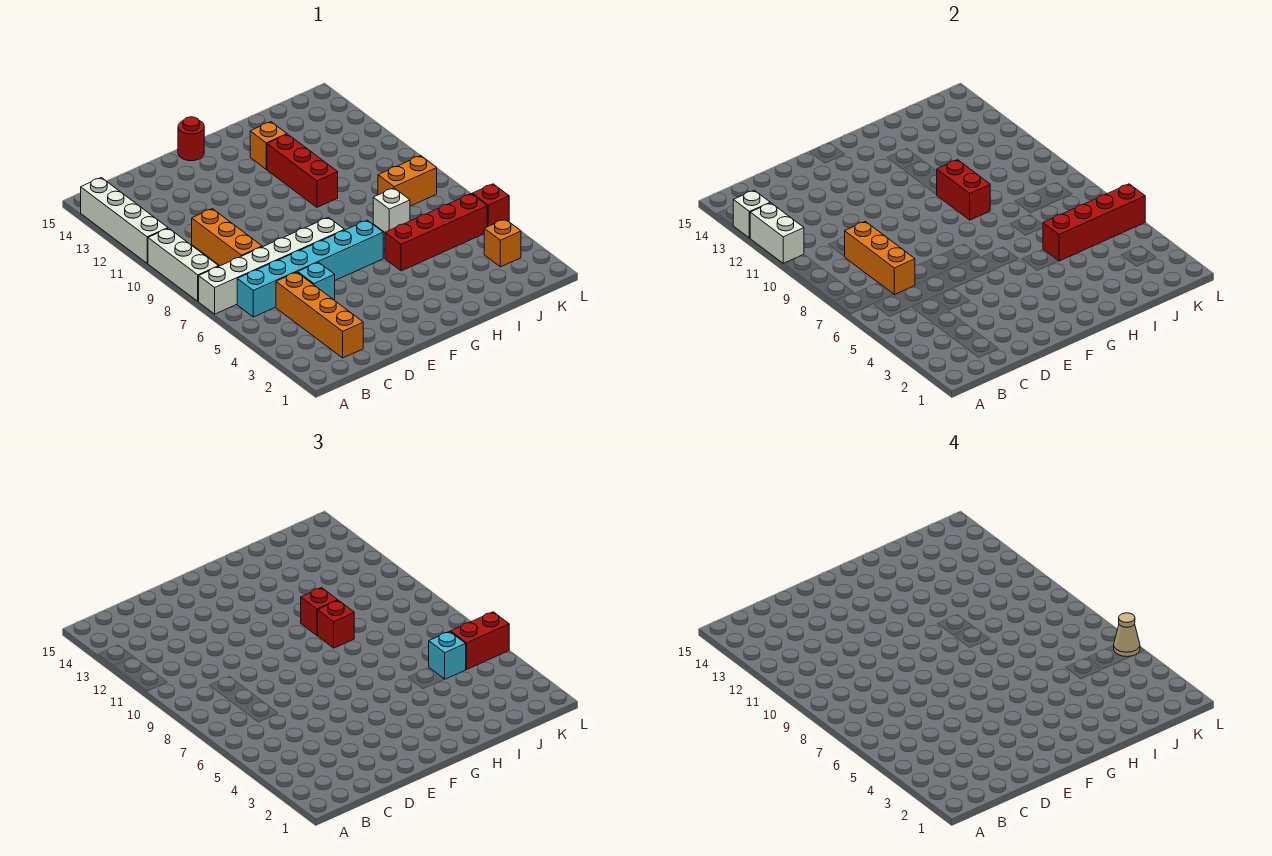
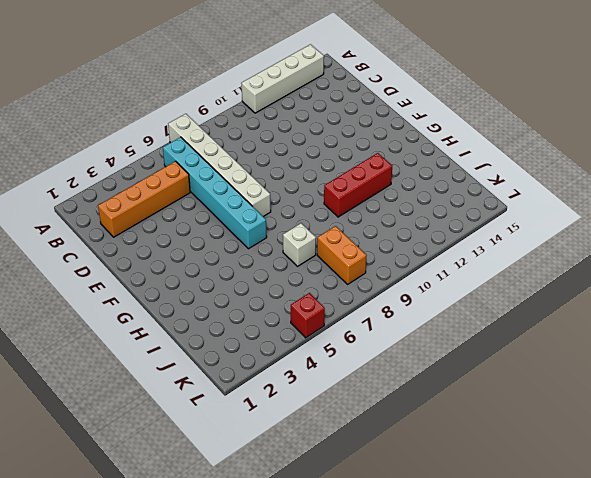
none -> white brick A8:A10 level 1
none -> orange brick C8:C10 level 1
none -> cyan brick D5 level 1

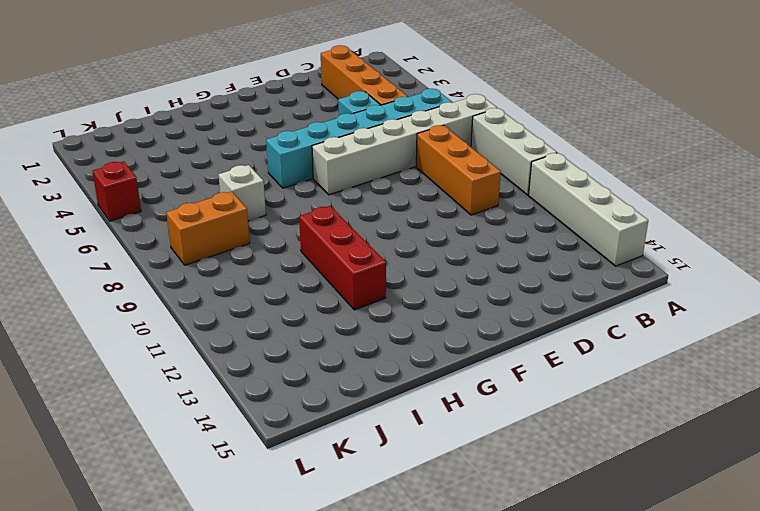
none -> red round brick F15 level 1
none -> red brick H5:K5 level 1
none -> orange brick H13 level 1

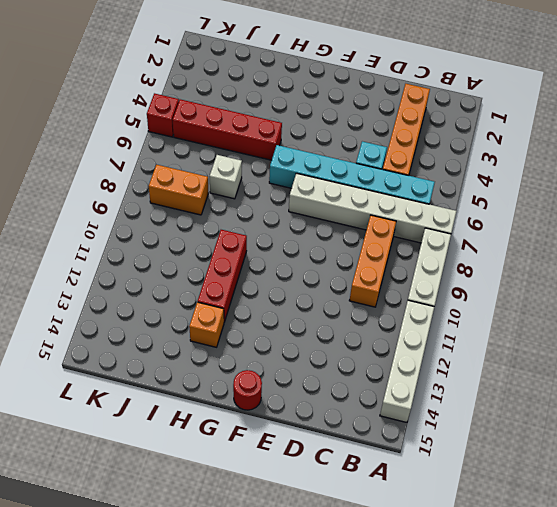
none -> orange brick K3 level 1
none -> white brick A11:A12 level 2
none -> white brick A13 level 2

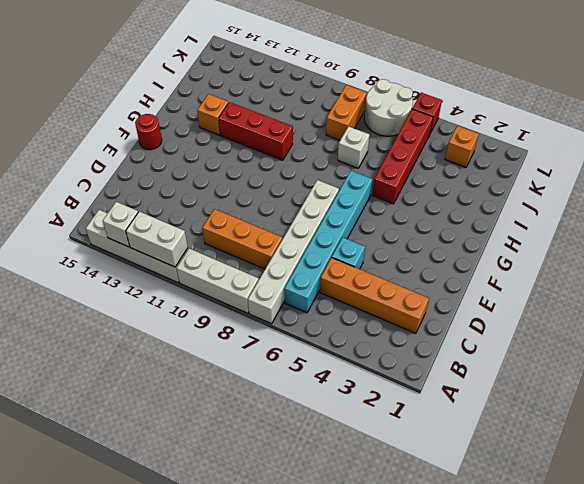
white round brick K6:L7 level 1 -> none
none -> orange brick C7:C9 level 2
none -> red brick H9:H10 level 2
none -> red brick I5:L5 level 2

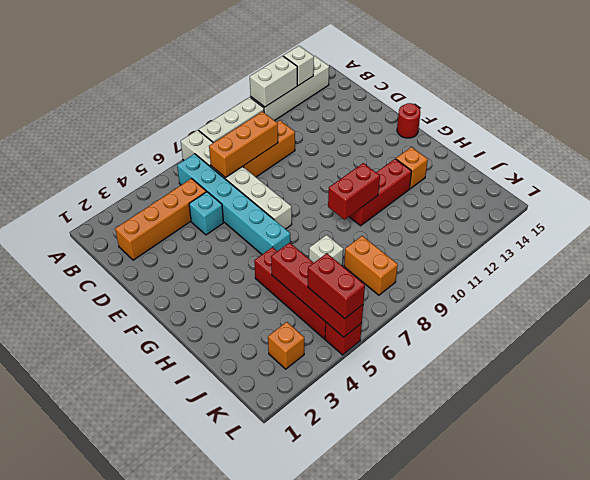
none -> red brick H9 level 3
none -> red brick H10 level 3
none -> cyan brick J5 level 3

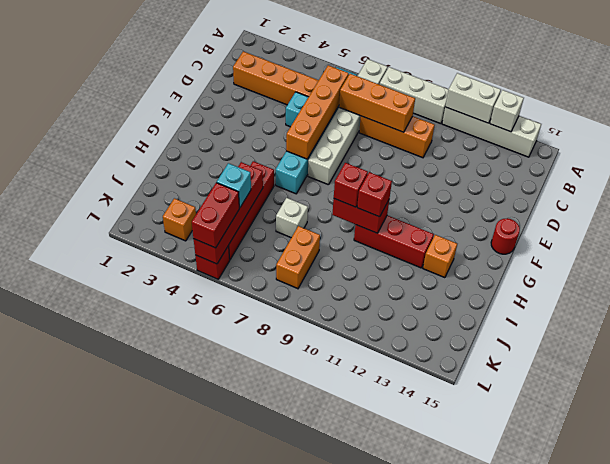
orange brick C6:F6 level 2 -> none
none -> tan cone L5 level 4

